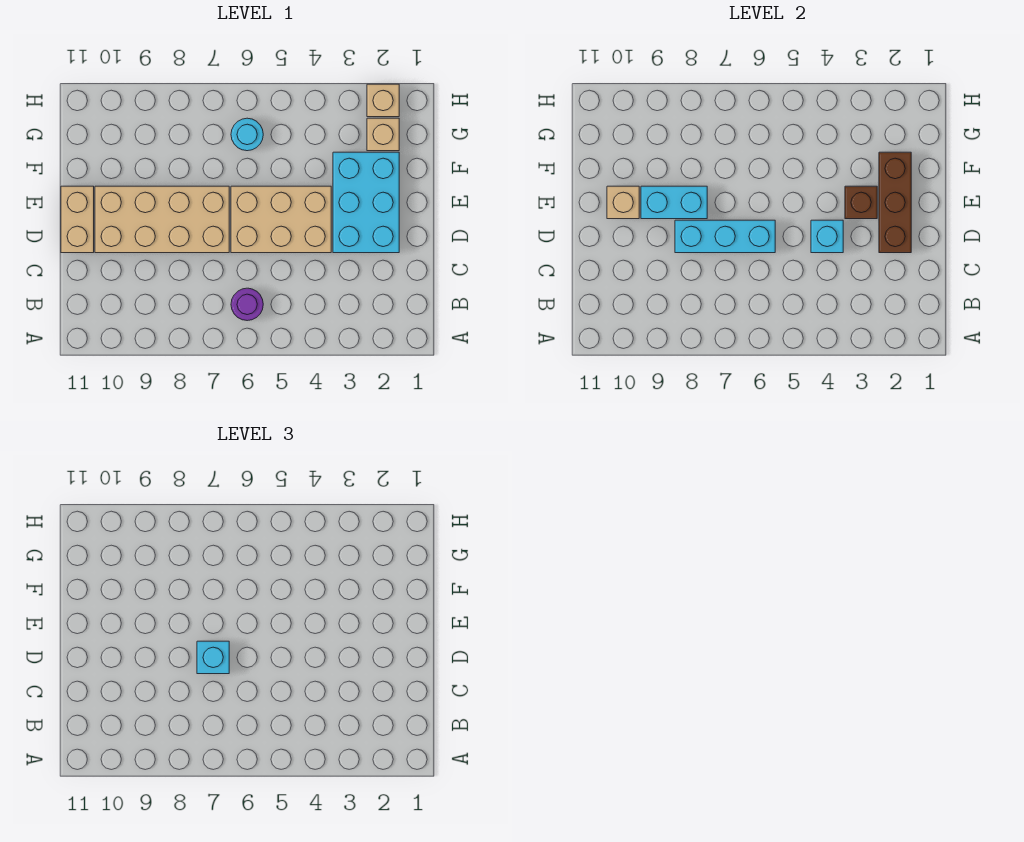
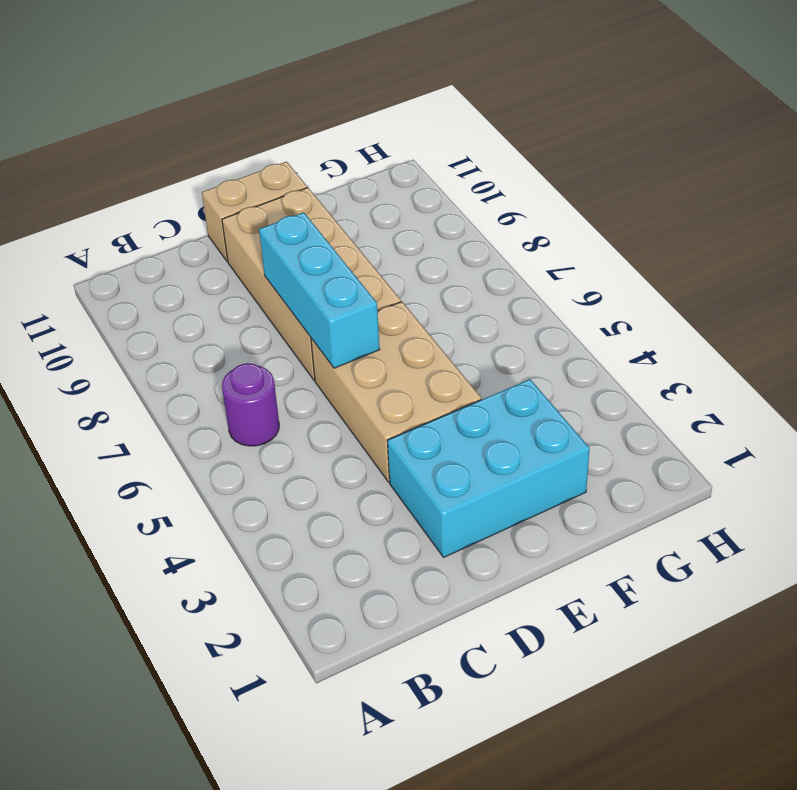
none -> tan brick G2 level 1
none -> cyan round brick G6 level 1
none -> tan brick H2 level 1

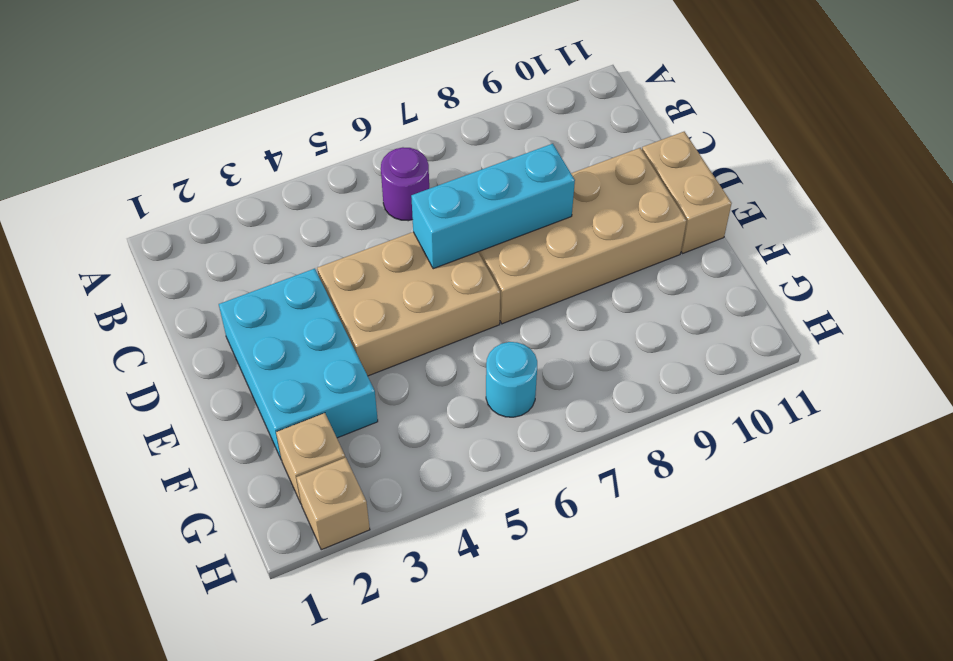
none -> brown brick D2:F2 level 2
none -> cyan brick D4 level 2
none -> brown brick E3 level 2

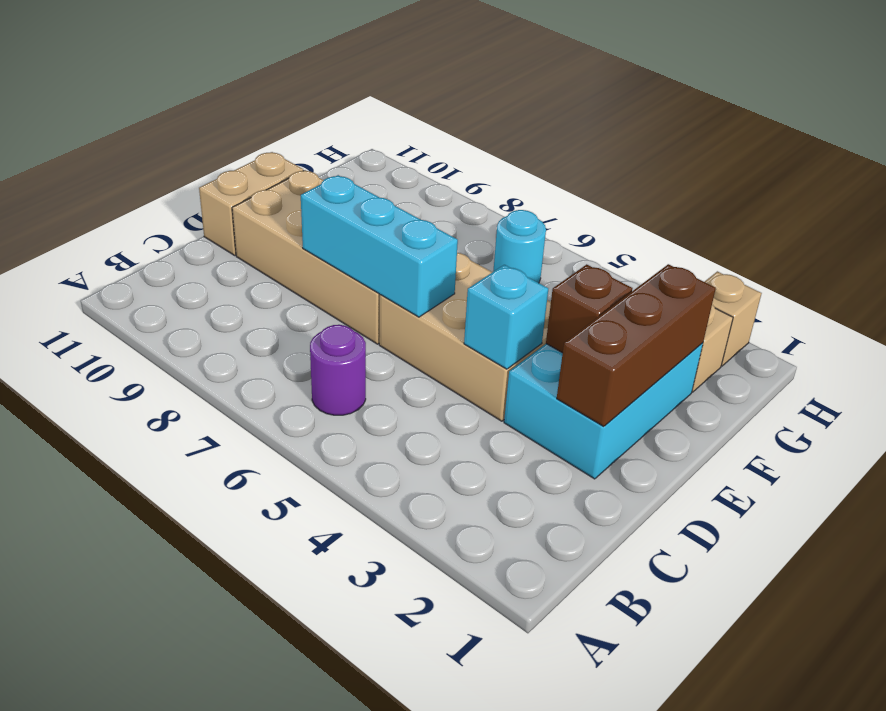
none -> cyan brick E8:E9 level 2
none -> tan brick E10 level 2
none -> cyan brick D7 level 3

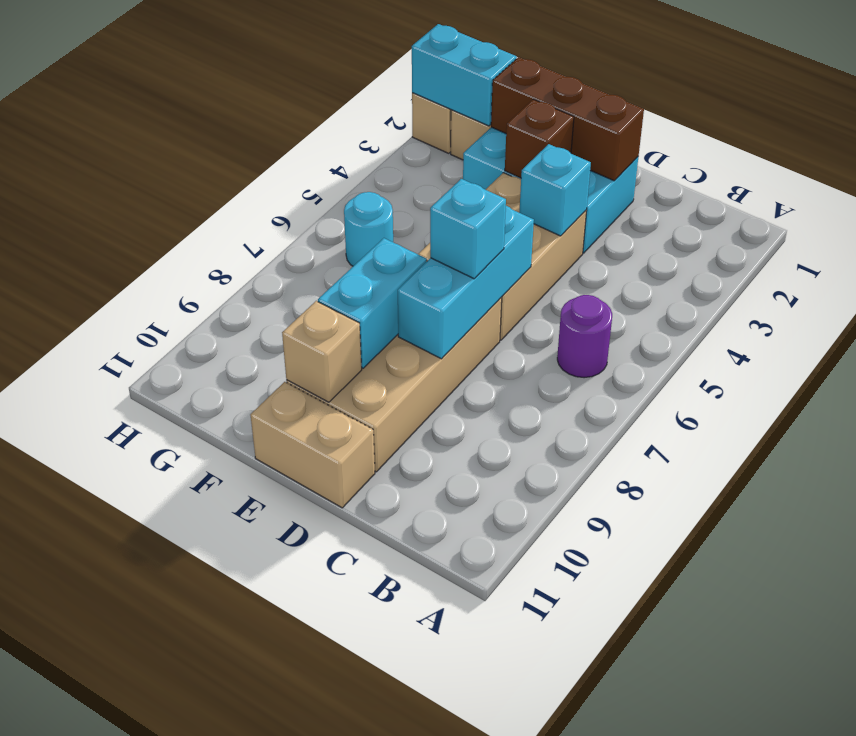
cyan brick G2:H2 level 2 -> none

